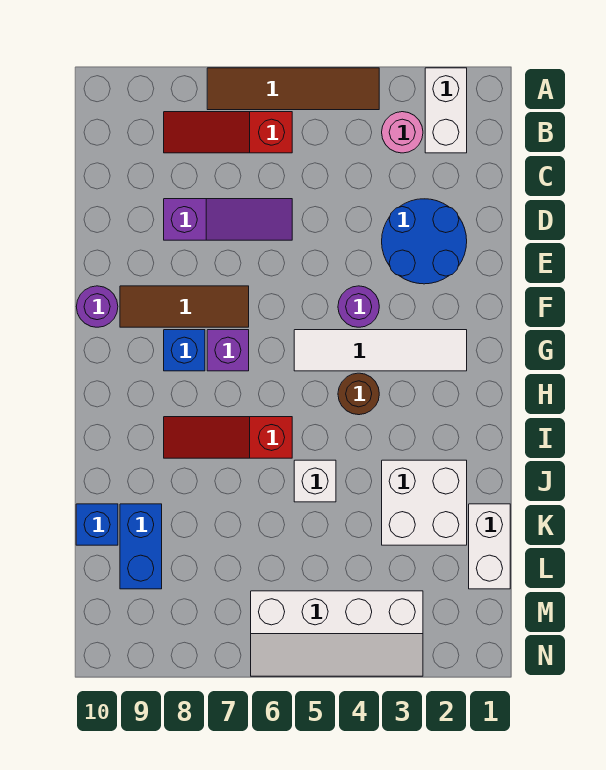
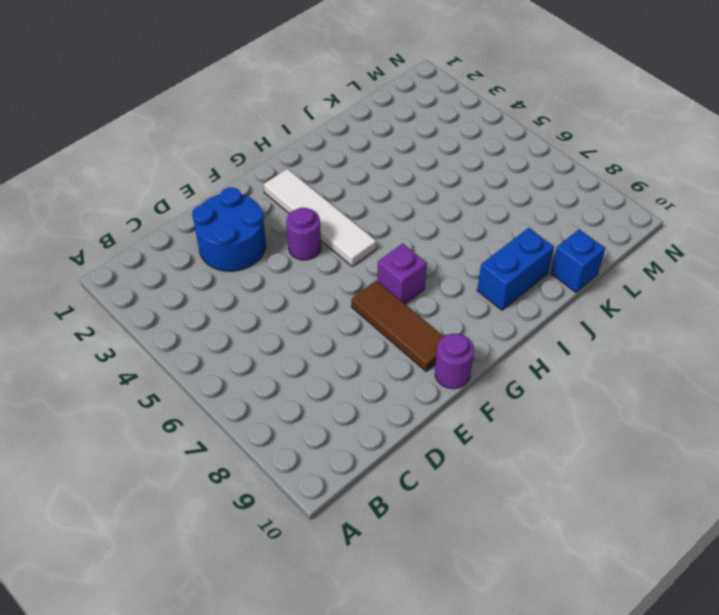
blue brick I9:J9 level 1 -> blue brick K9:L9 level 1
none -> white brick A2:B2 level 1
none -> brown tile A4:A7 level 1
none -> pink round brick B3 level 1

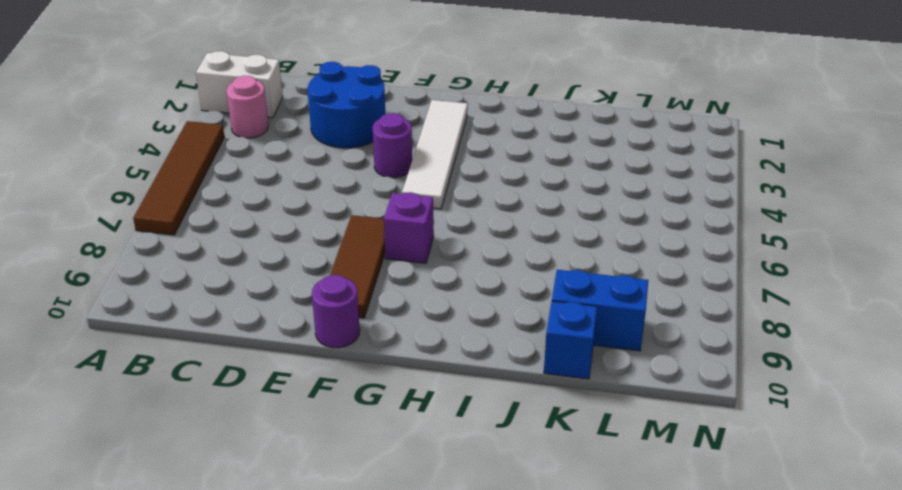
none -> red slope B6:B8 level 1 top 6
none -> purple slope D6:D8 level 1 top 8
none -> blue brick G8 level 1

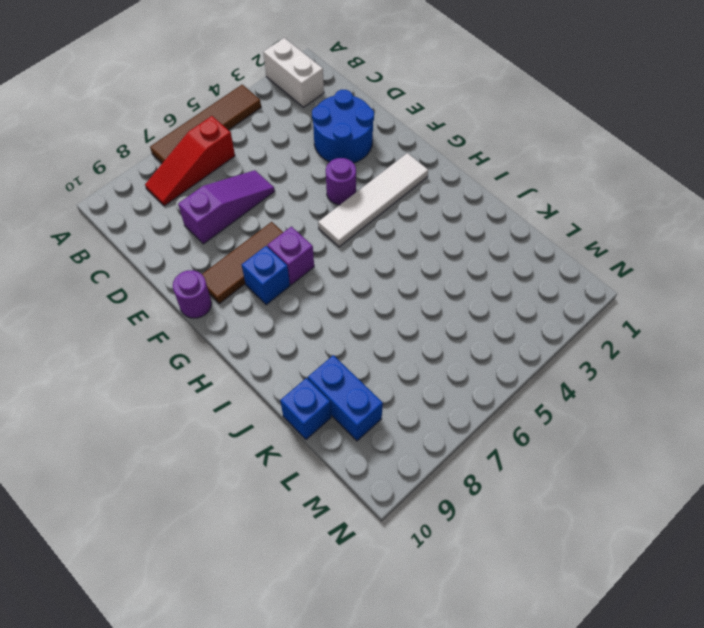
none -> pink round brick B3 level 1
none -> brown round brick H4 level 1
none -> red slope I6:I8 level 1 top 6

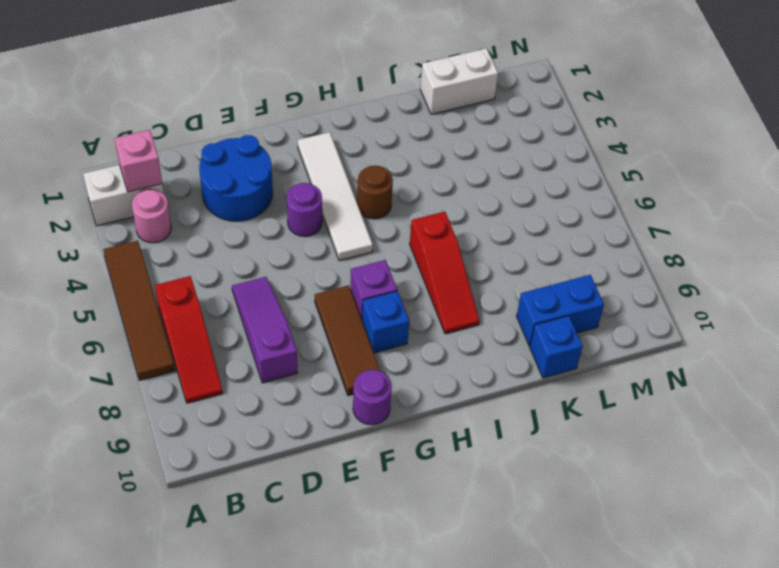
pink brick B2 level 2 -> none
none -> white brick J2:K3 level 1
none -> white brick J5 level 1
none -> white slope M3:N6 level 1 top M

